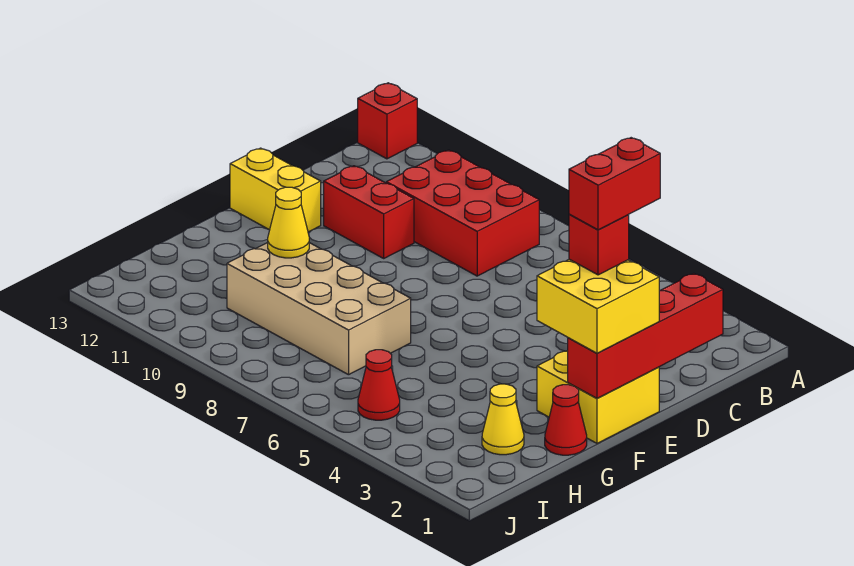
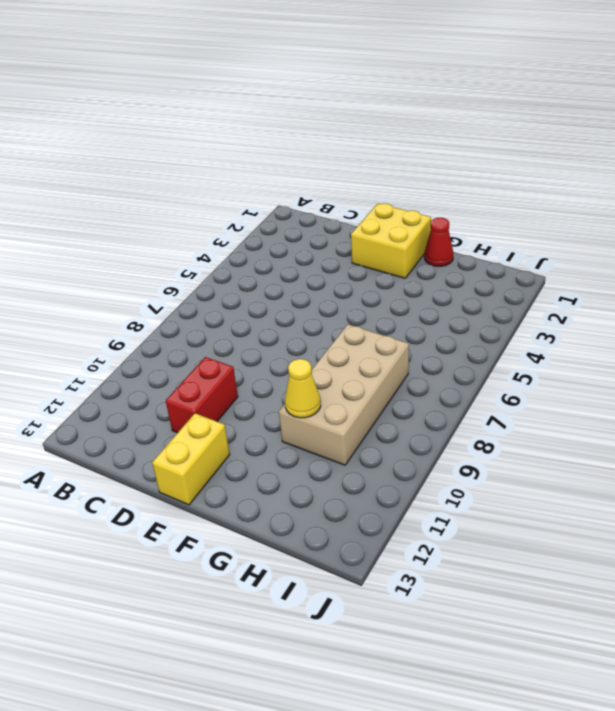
none -> red brick A13 level 1
none -> red brick B8:C10 level 1
none -> yellow cone H2 level 1

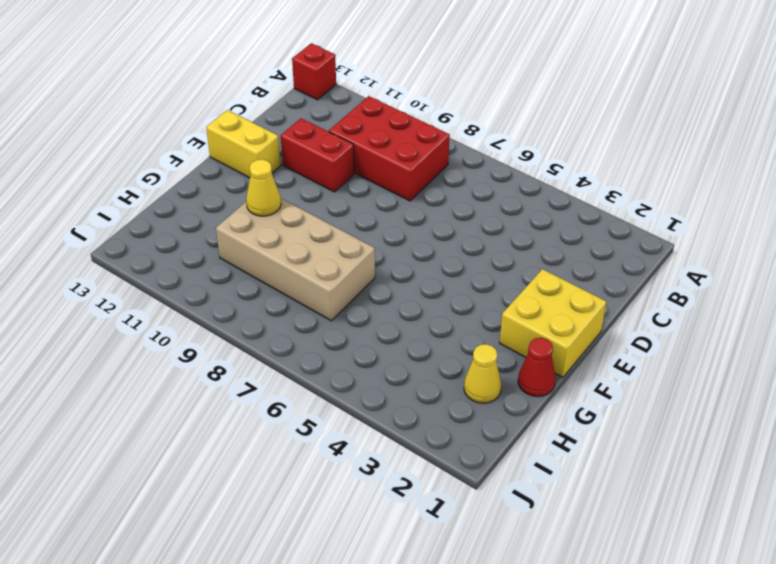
none -> red cone I5 level 1
none -> red brick C1:F1 level 2
none -> yellow brick E1:F2 level 3

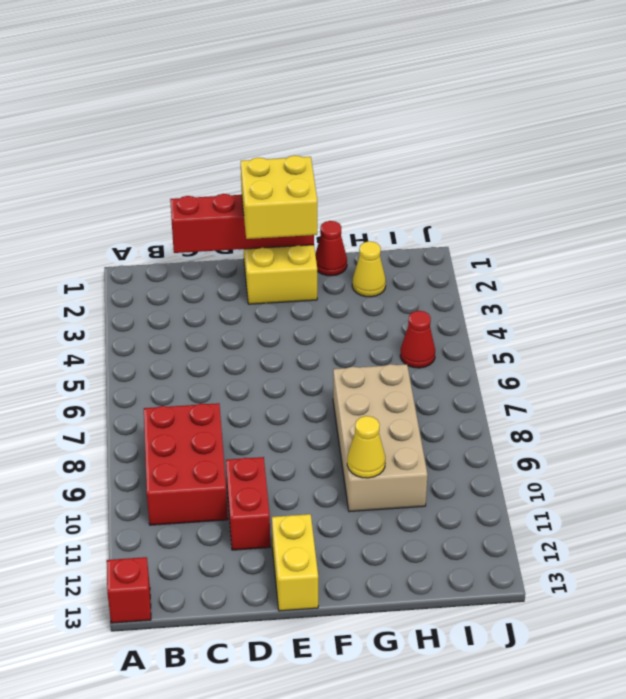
none -> red brick E2 level 4
none -> red brick D2:E2 level 5

